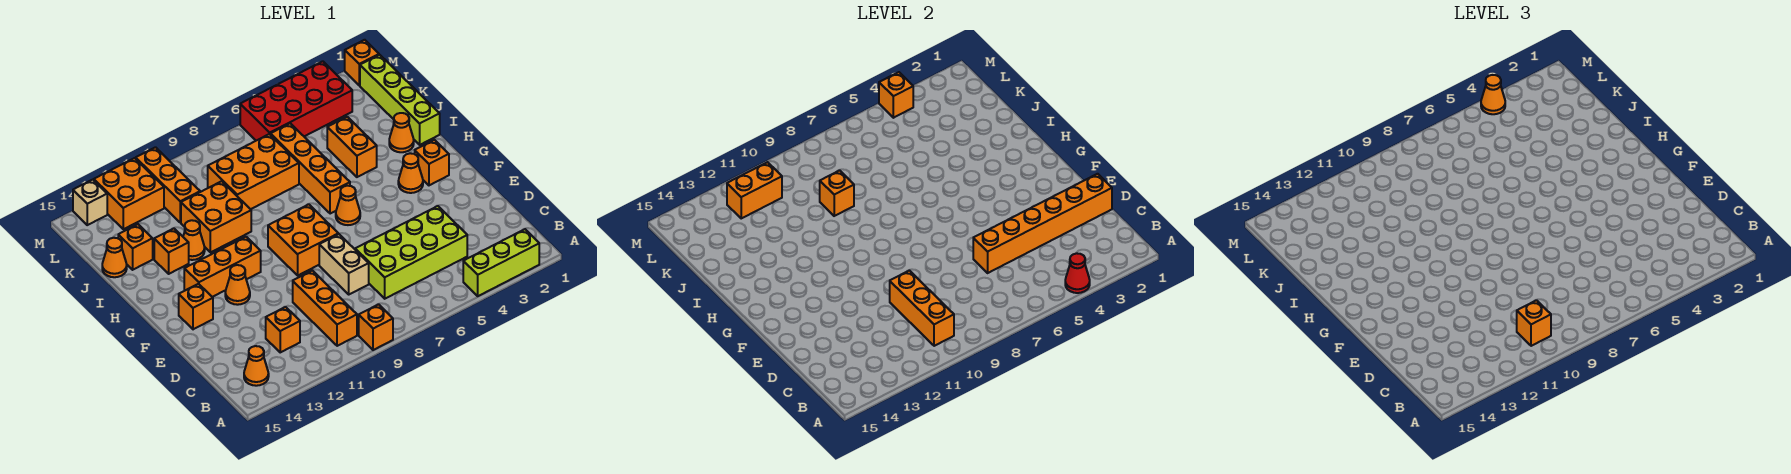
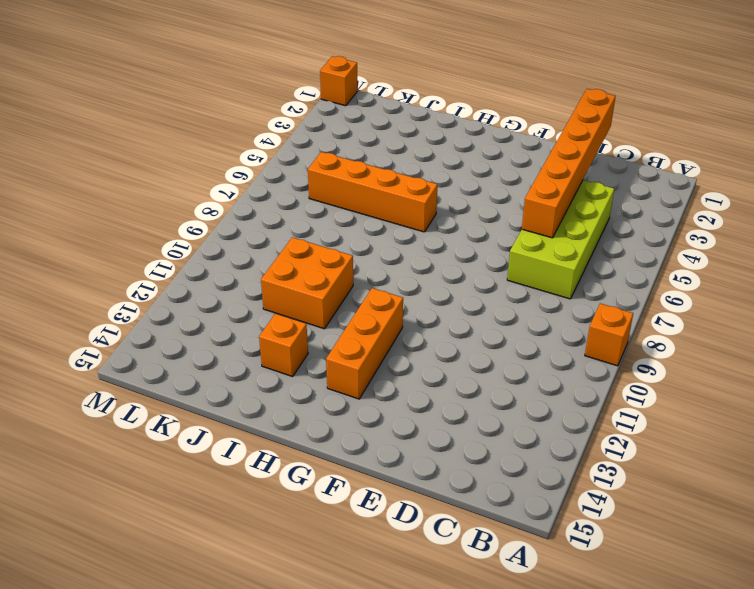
none -> lime brick A2:A4 level 1
none -> orange brick B10:D10 level 1
none -> orange cone B14 level 1
none -> orange brick C12 level 1

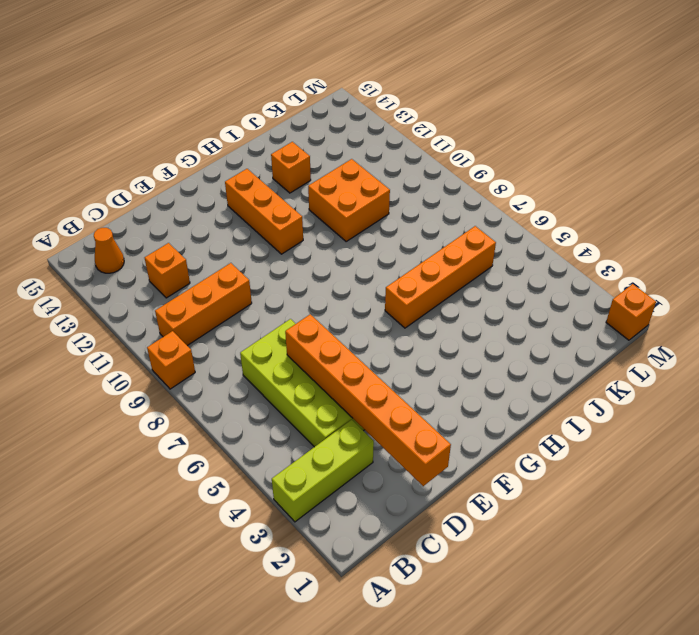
lime brick A3:C3 level 1 -> lime brick A2:A4 level 1
none -> tan brick D8:E8 level 1
none -> orange brick F8:G9 level 1
none -> orange cone F12 level 1
none -> orange brick F14 level 1

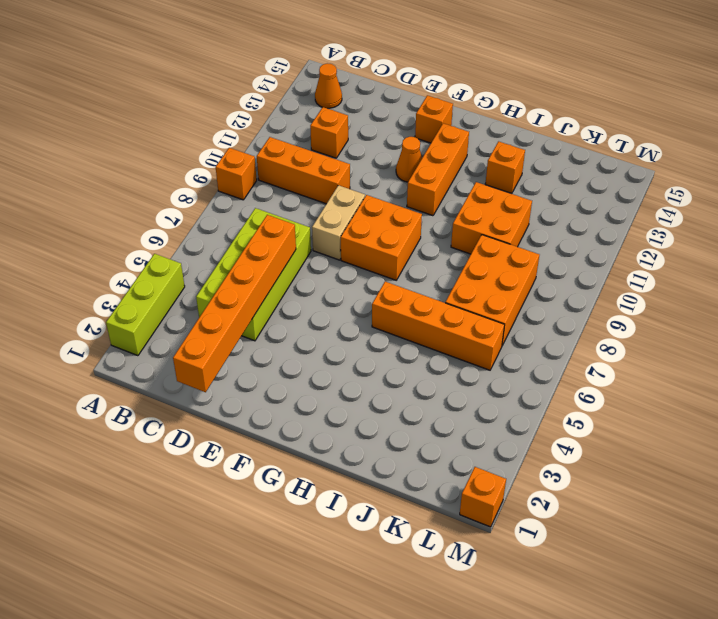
tan brick E8:E9 level 1 -> tan brick D8:E8 level 1
none -> orange brick G2 level 1
none -> orange cone G3 level 1
none -> orange cone G6 level 1
none -> lime brick I1:L1 level 1

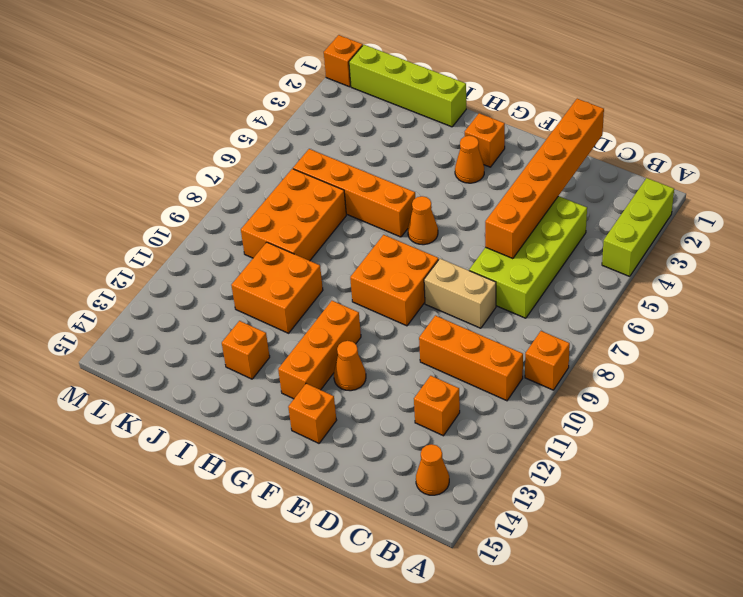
none -> orange cone I2 level 1
none -> orange brick I4:J4 level 1
none -> orange cone I12 level 1
none -> orange brick J14 level 1

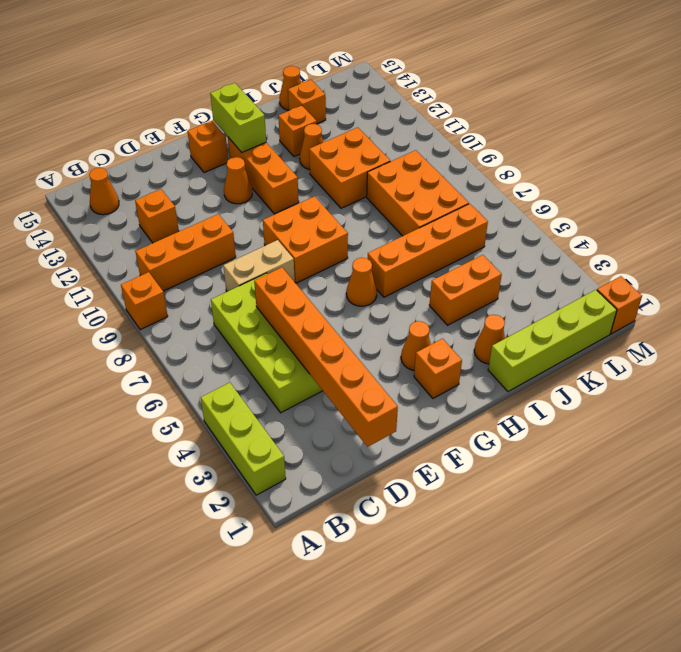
lime brick G13:G14 level 2 -> none
none -> orange brick K11:M11 level 1
none -> red brick L3:M6 level 1
none -> orange brick L12:M13 level 1
none -> tan brick M14 level 1

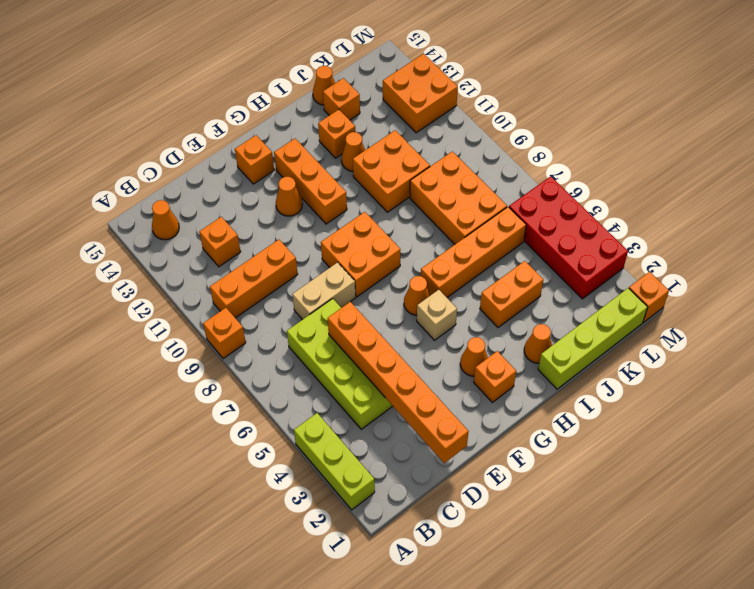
tan brick G5 level 1 -> tan brick M14 level 1
none -> orange brick K11:M11 level 1
none -> red cone A4 level 2
none -> orange brick B10:D10 level 2
none -> orange brick J9 level 2

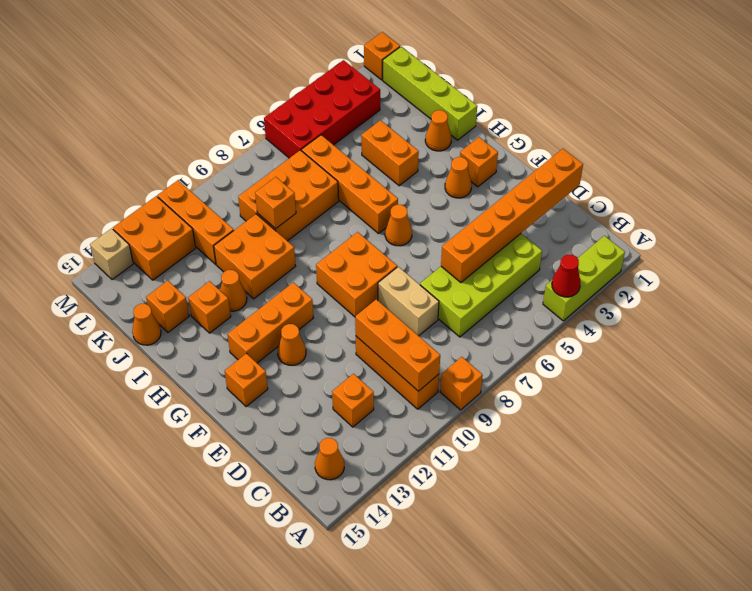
none -> orange brick L11:L12 level 2
none -> orange brick M4 level 2
none -> orange brick B10 level 3
none -> orange cone M4 level 3

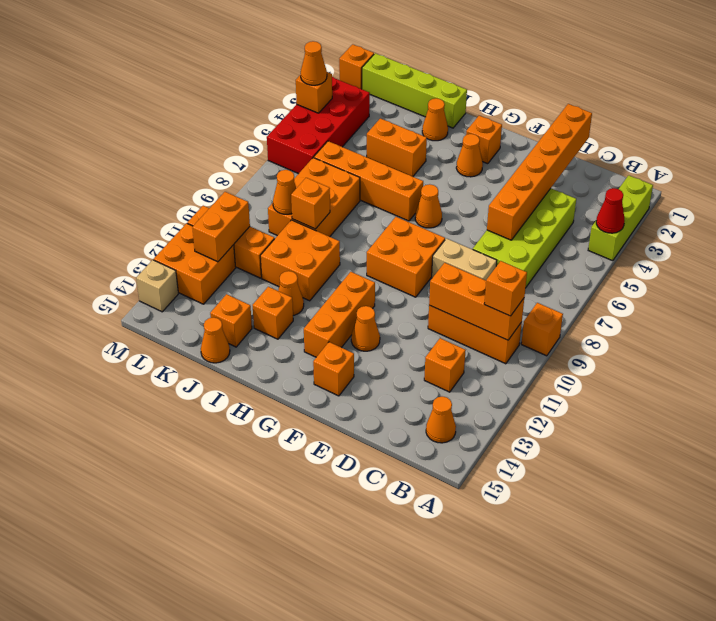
orange cone K9 level 2 -> none

